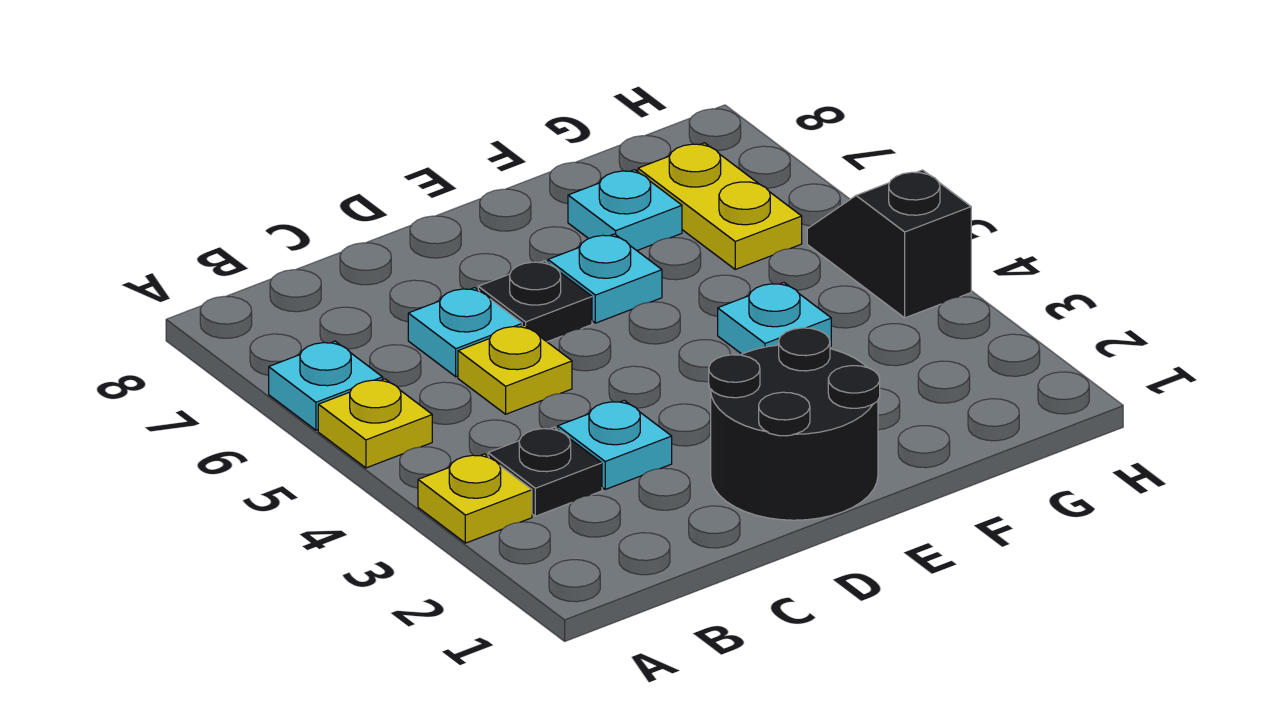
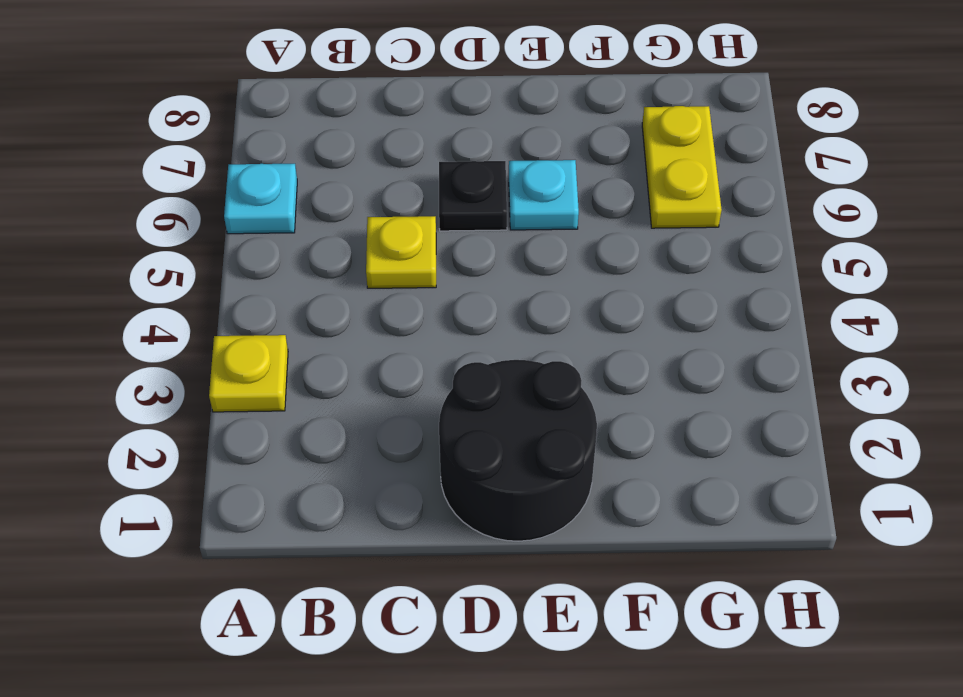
none -> yellow plate A5 level 1
none -> black plate B3 level 1
none -> cyan plate C3 level 1

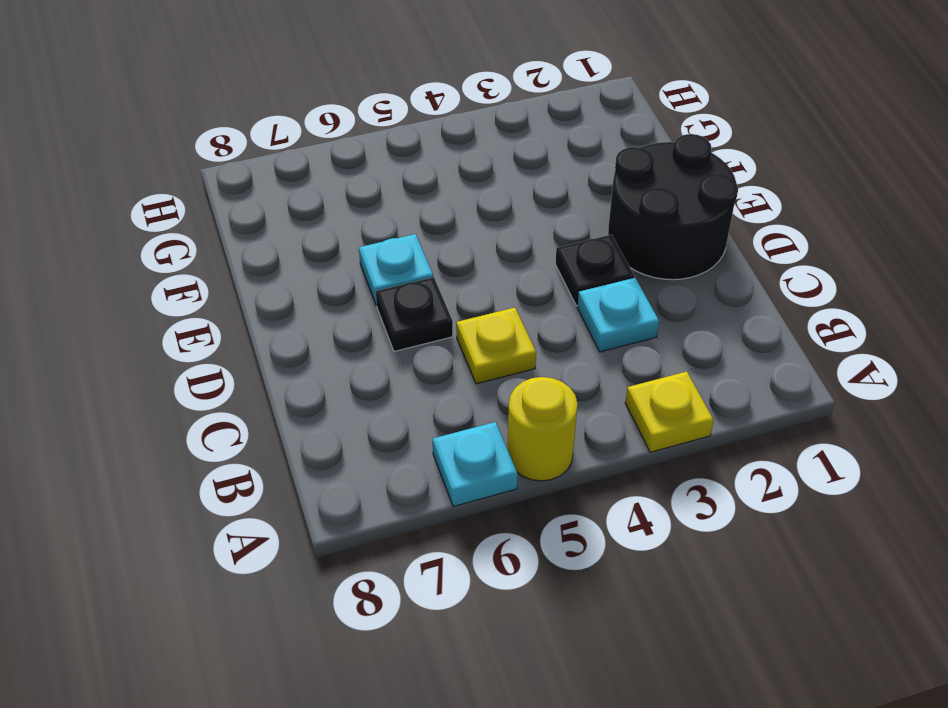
yellow round brick A5 level 1 -> yellow plate A5 level 1
black plate D3 level 1 -> black plate B3 level 1
none -> cyan plate C6 level 1
none -> cyan plate F4 level 1
none -> cyan plate F7 level 1

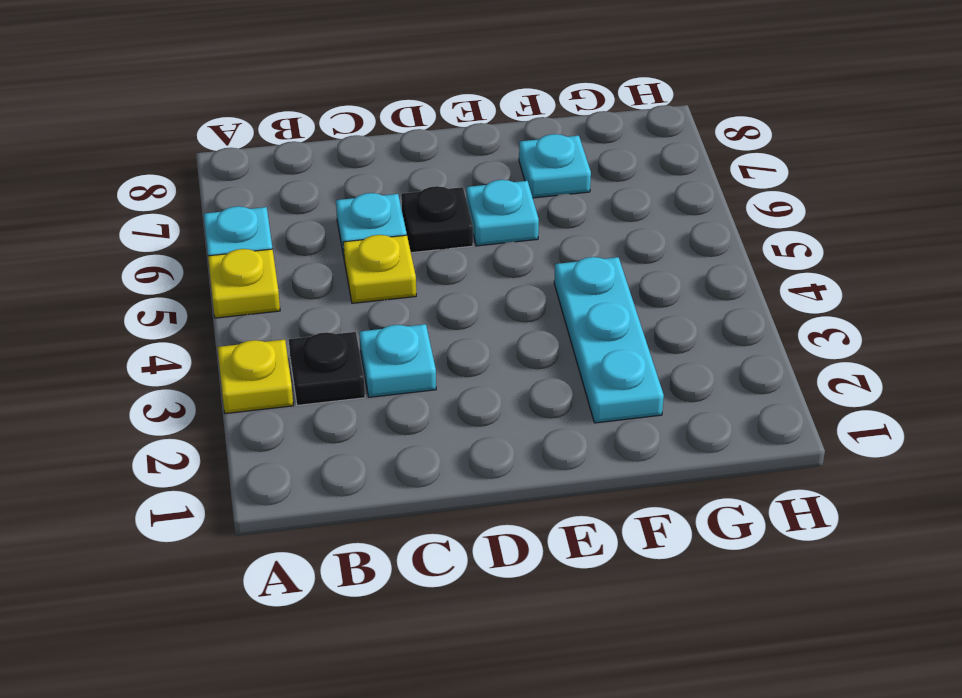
cyan plate F2:F4 level 1 -> cyan plate F4 level 1
none -> black round brick D1:E2 level 1
none -> yellow plate G6:G7 level 1
none -> black slope H4:H5 level 1 top 4

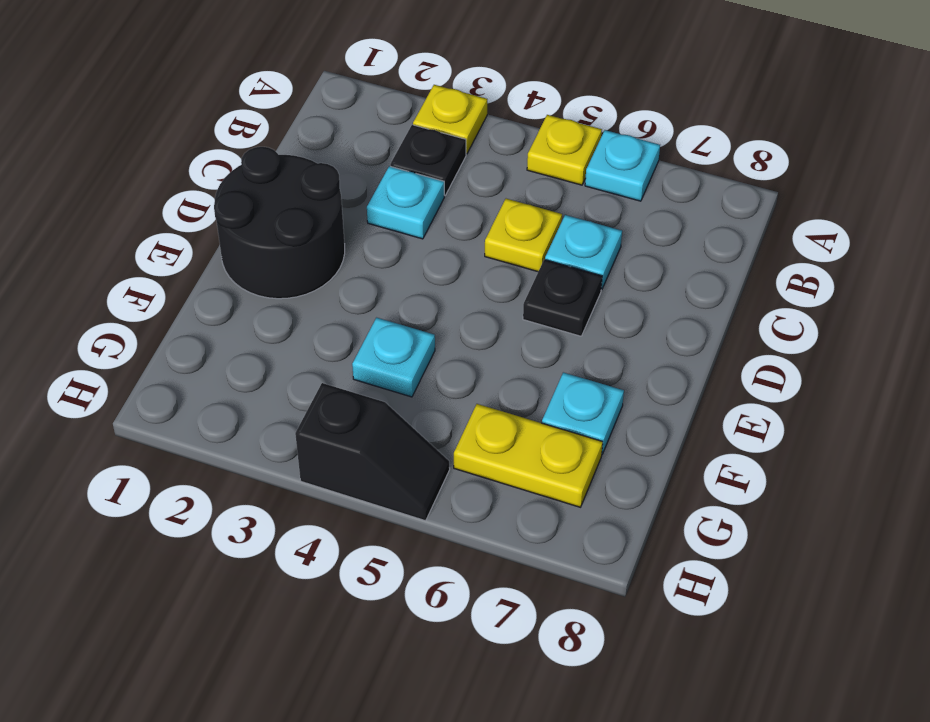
none -> cyan plate E6 level 1

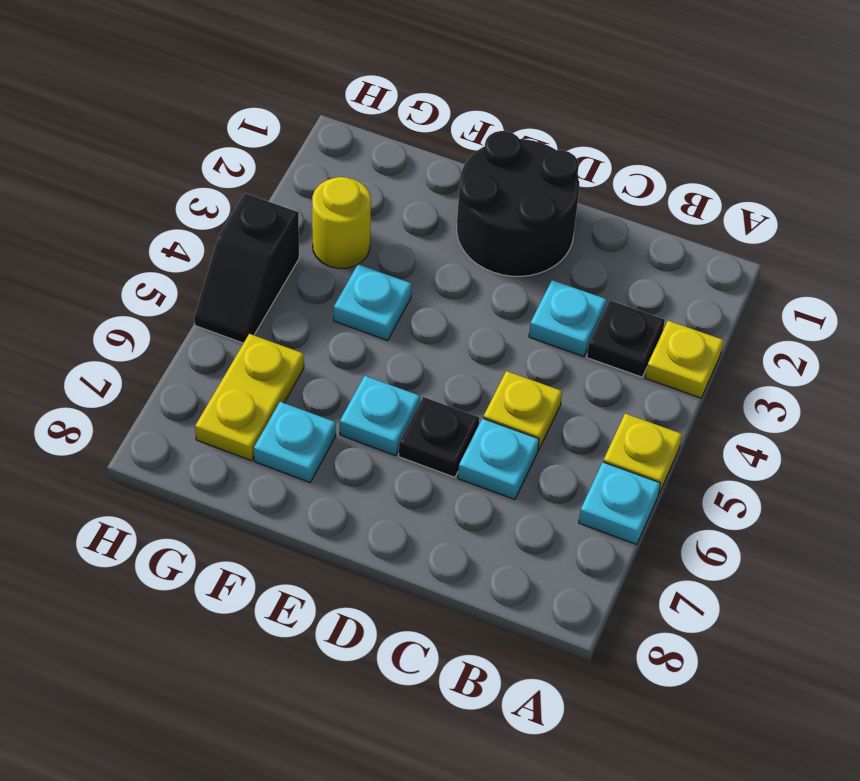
yellow round brick G3 level 1 -> none

